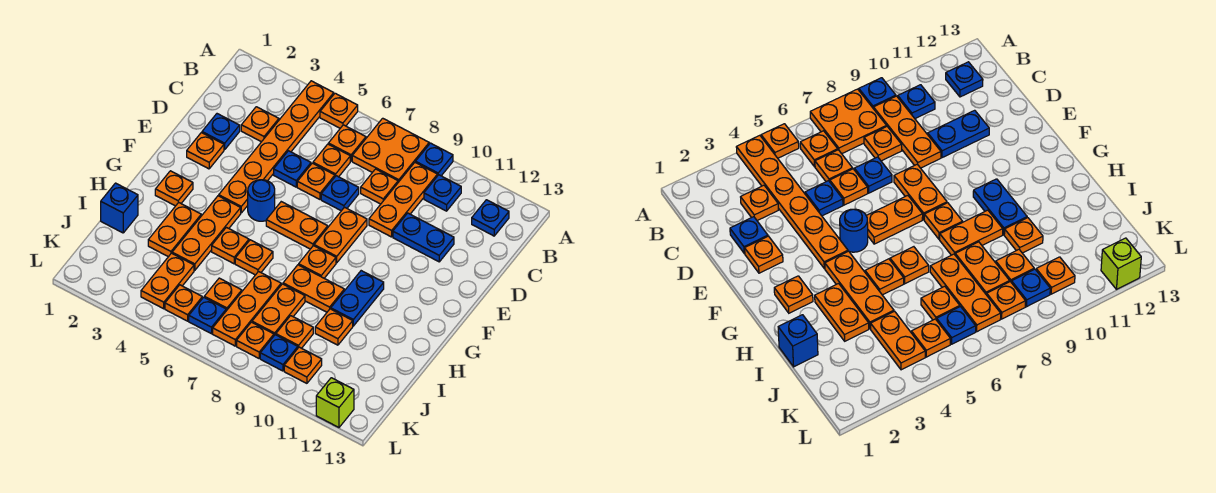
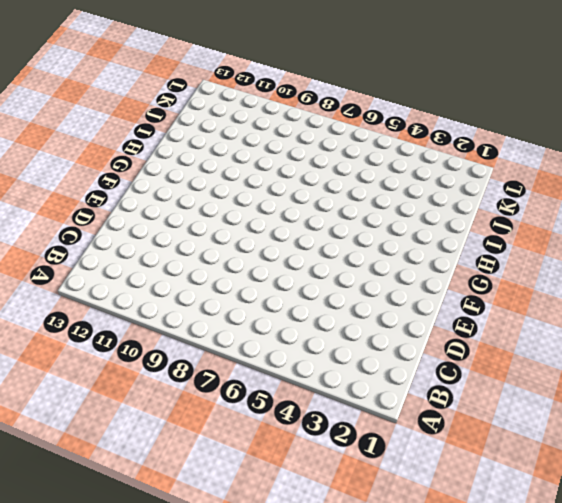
none -> orange plate A4:F4 level 1
none -> orange plate A5 level 1
none -> orange plate A7:B8 level 1
none -> blue plate A9 level 1

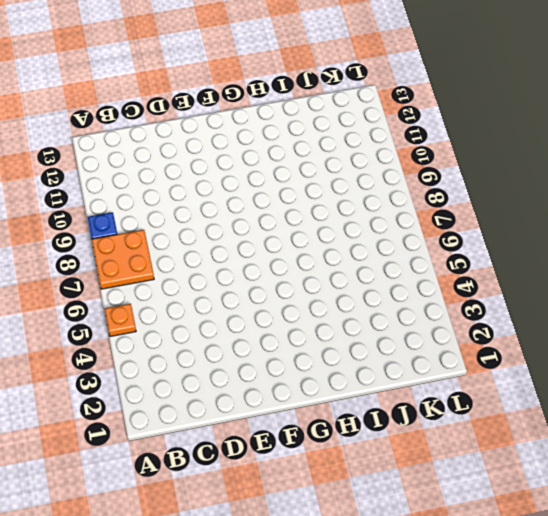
none -> orange plate A4:F4 level 1
none -> orange plate B6 level 1
none -> orange plate B9:D9 level 1
none -> blue plate B10 level 1

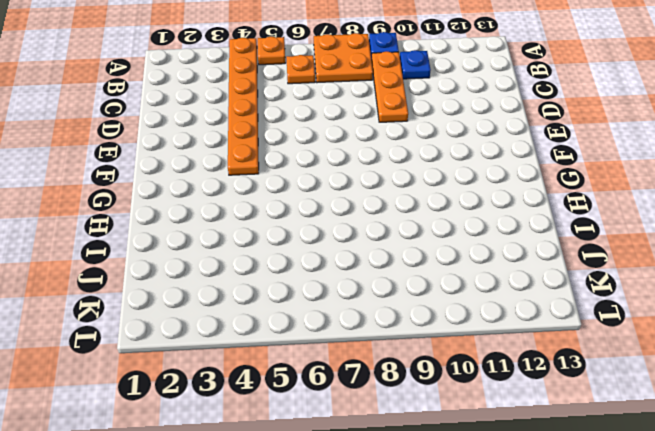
none -> blue plate B12 level 1
none -> orange plate C3 level 1
none -> orange plate C6 level 1
none -> orange plate C8 level 1

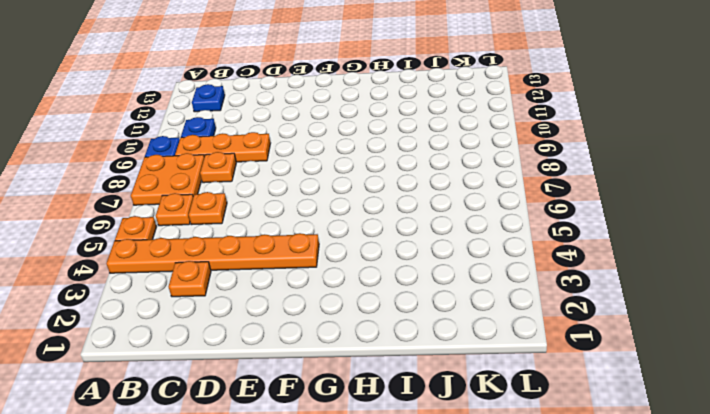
none -> blue plate D2 level 1
none -> blue plate D5 level 1
none -> orange plate D6 level 1
none -> blue plate D7 level 1

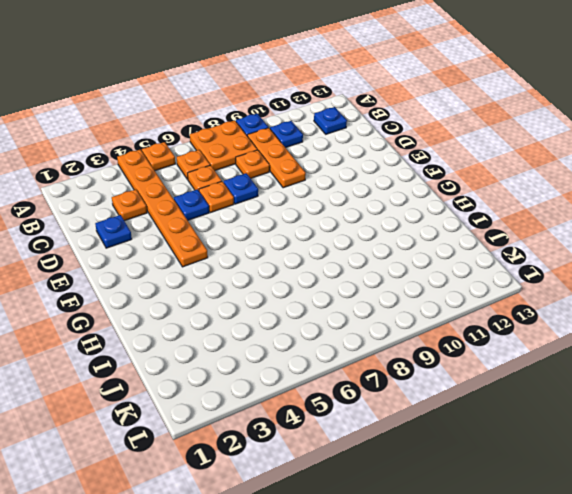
none -> blue plate D10:D11 level 1
none -> orange plate E2 level 1
none -> orange plate E8:F8 level 1
none -> blue round brick F5 level 1

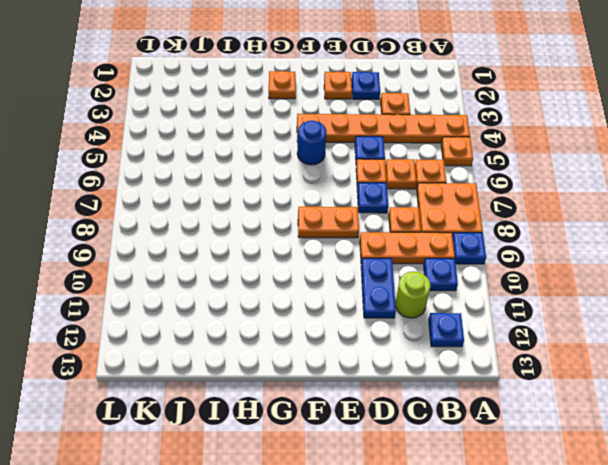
lime round brick C11 level 1 -> none
none -> orange plate F6:F7 level 1
none -> orange plate G4:I4 level 1
none -> orange plate G8 level 1
none -> blue plate G10:H10 level 1

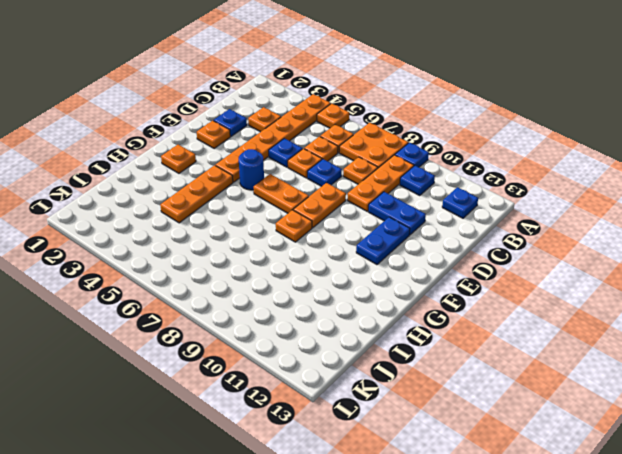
blue plate E11:F11 level 1 -> blue plate G10:H10 level 1
none -> orange plate H3:I3 level 1
none -> orange plate H5 level 1
none -> orange plate H6 level 1
none -> orange plate H8:H9 level 1

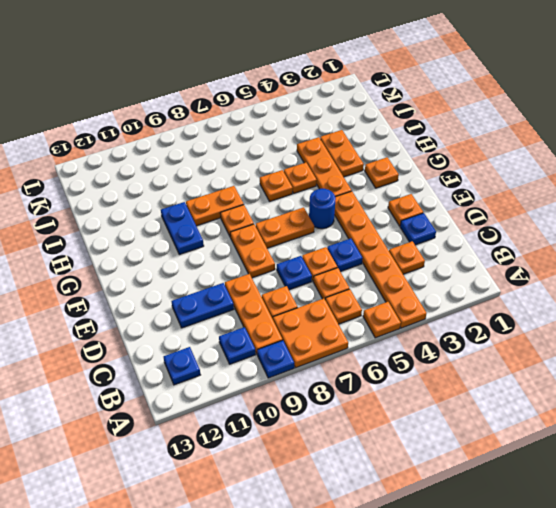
none -> blue brick I1 level 1
none -> orange plate I7:K7 level 1
none -> orange plate I8:J8 level 1
none -> orange plate I10 level 1

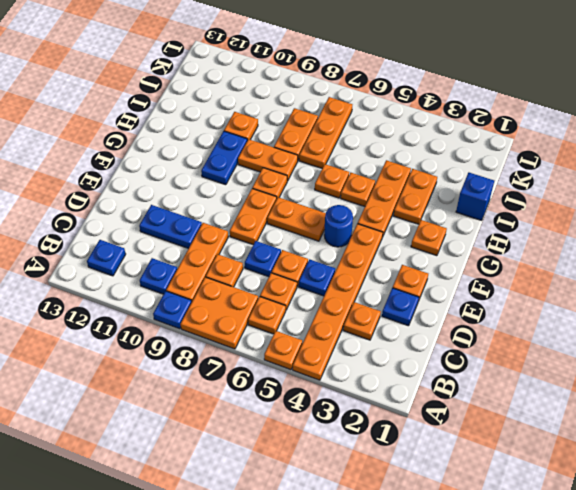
none -> orange plate J4:K4 level 1
none -> orange plate J6 level 1
none -> orange plate J9 level 1
none -> orange plate K5 level 1

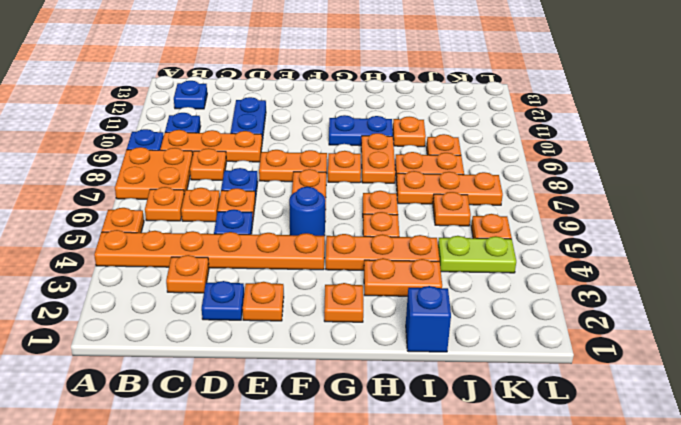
lime plate J4:K4 level 1 -> orange plate J4:K4 level 1
none -> blue plate K6 level 1
none -> orange plate K8 level 1
none -> blue plate K9 level 1
none -> orange plate K10 level 1

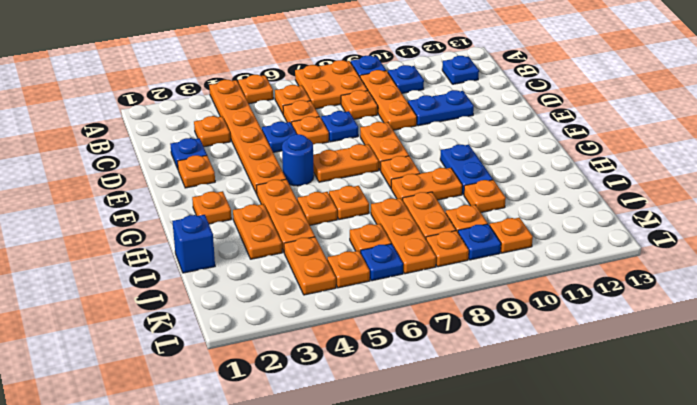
none -> lime brick L12 level 1

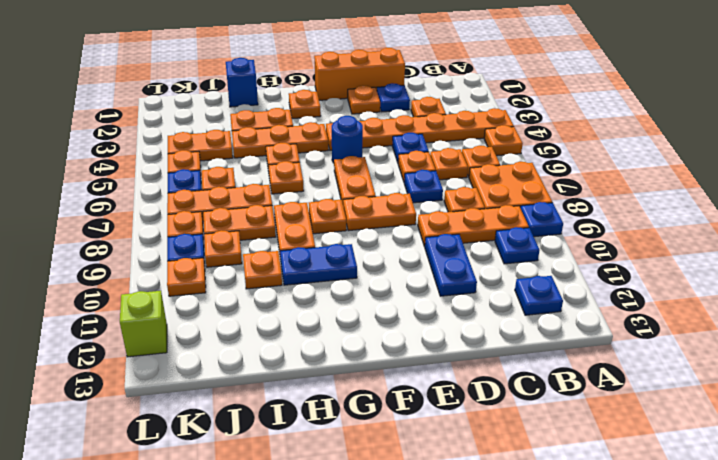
orange brick D1:F1 level 1 -> none

